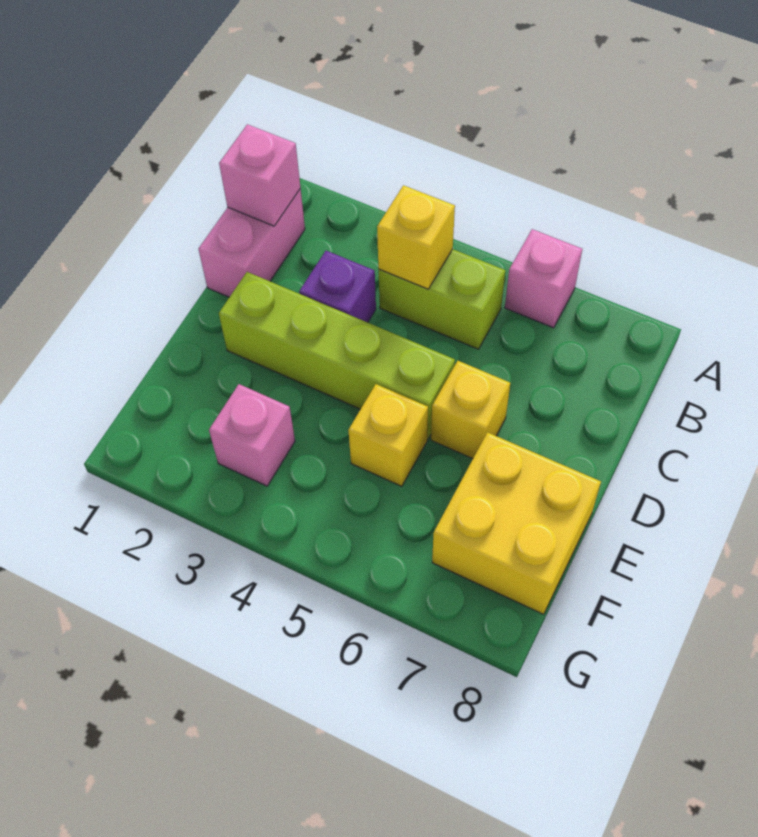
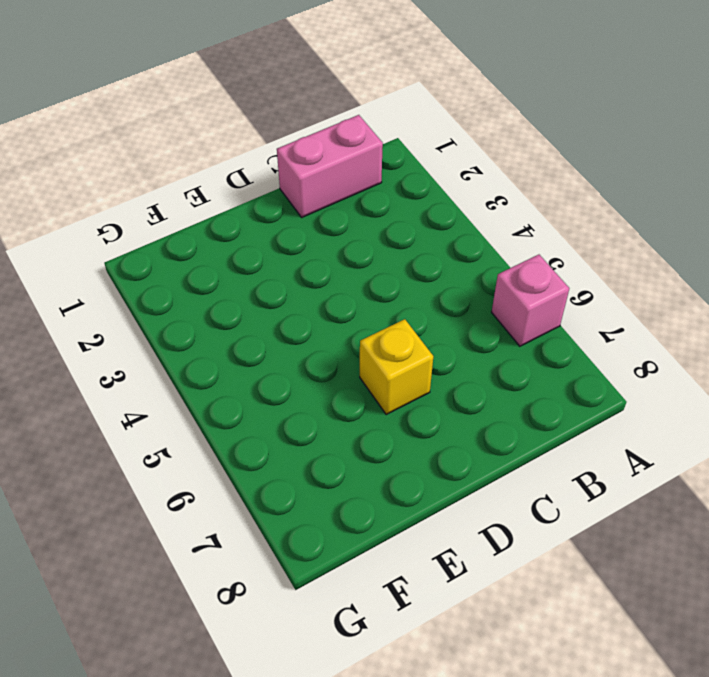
none -> lime brick B4:B5 level 1
none -> purple brick C3 level 1

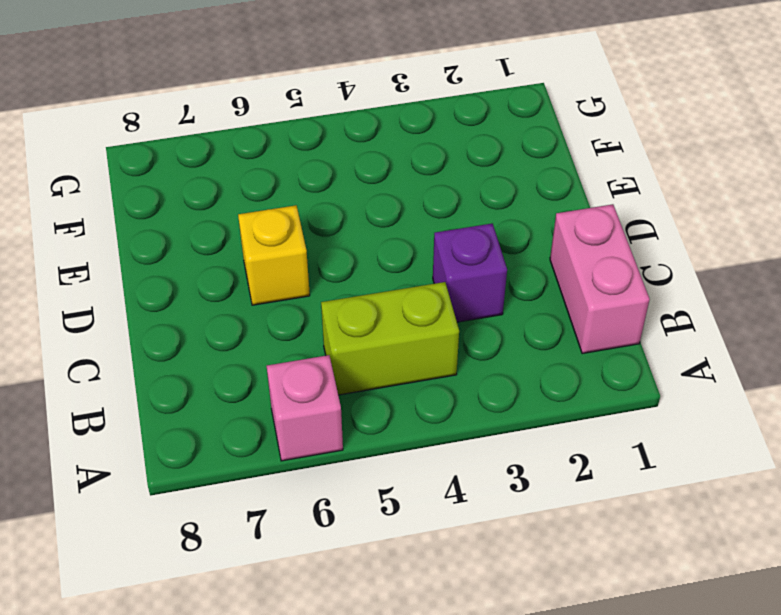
none -> lime brick D2:D5 level 1
none -> yellow brick E5 level 1

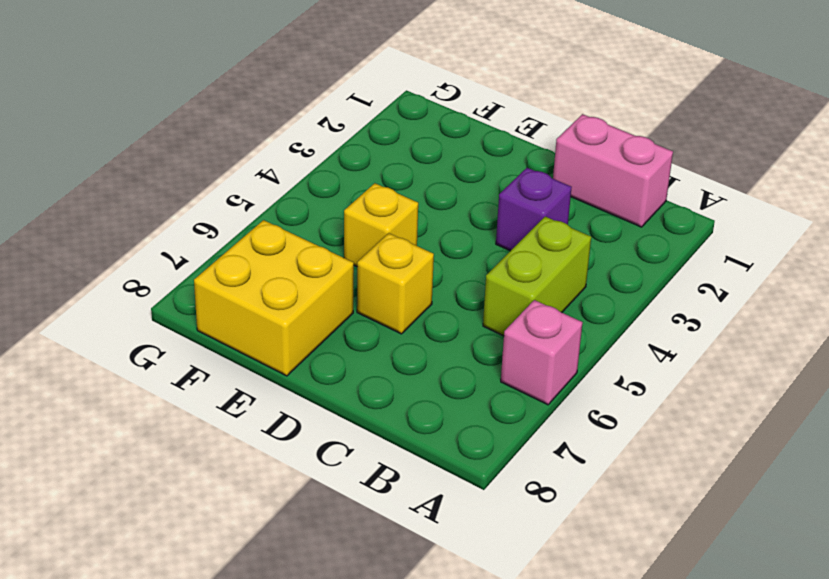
none -> lime brick D2:D5 level 1
none -> pink brick F3 level 1

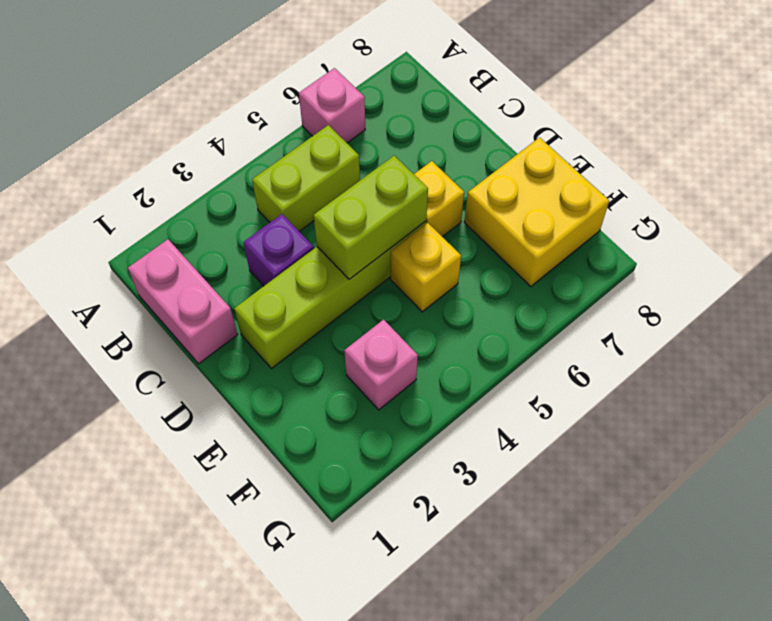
lime brick D4:D5 level 2 -> none
none -> pink brick B1 level 2
none -> yellow brick B4 level 2

